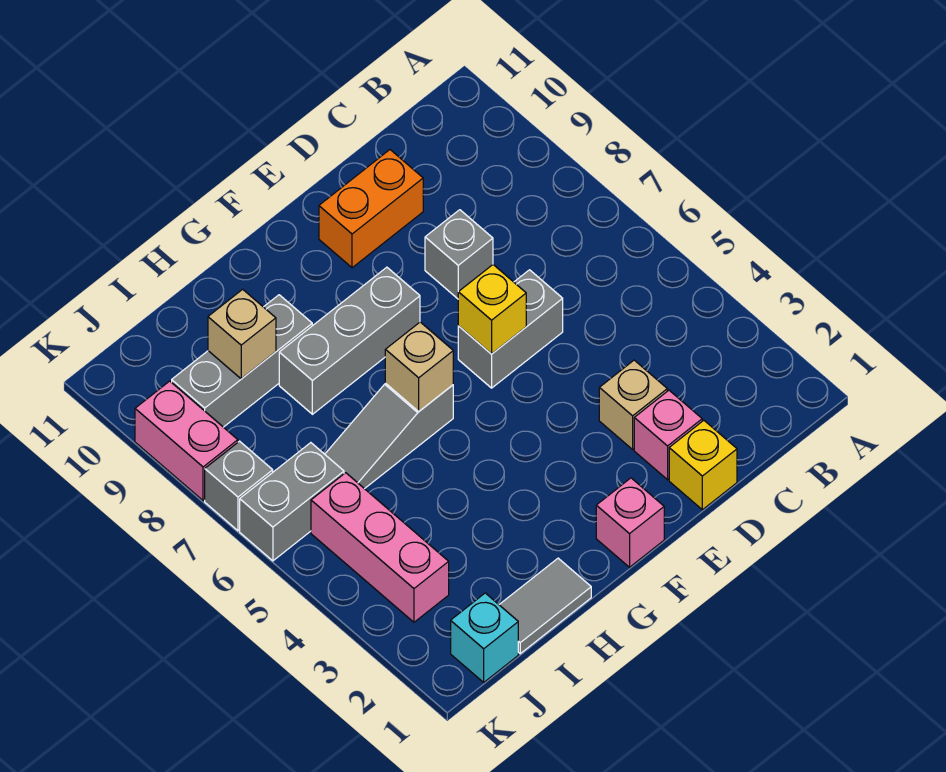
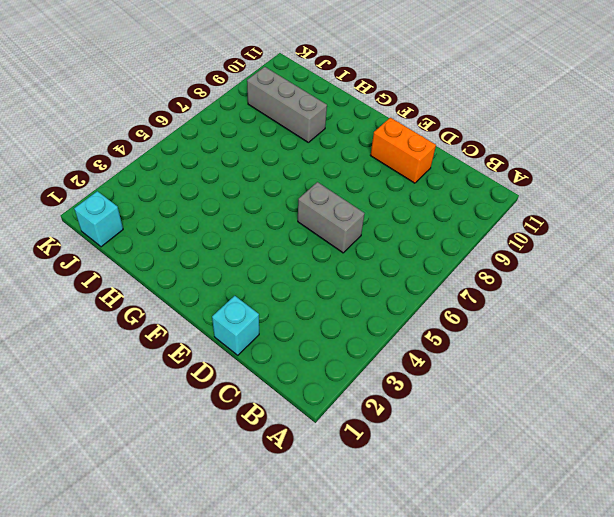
cyan brick D1 level 1 -> yellow brick D1 level 1
none -> pink brick D2 level 1
none -> tan brick D3 level 1
none -> grey brick D8 level 1

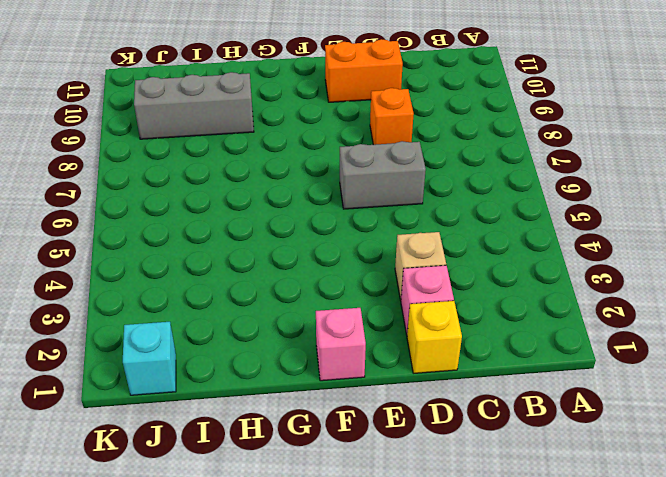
orange brick D8 level 1 -> grey brick D8 level 1
none -> grey brick F8:H8 level 1
none -> grey slope G6:I6 level 1 top G
none -> grey tile H1:I1 level 1

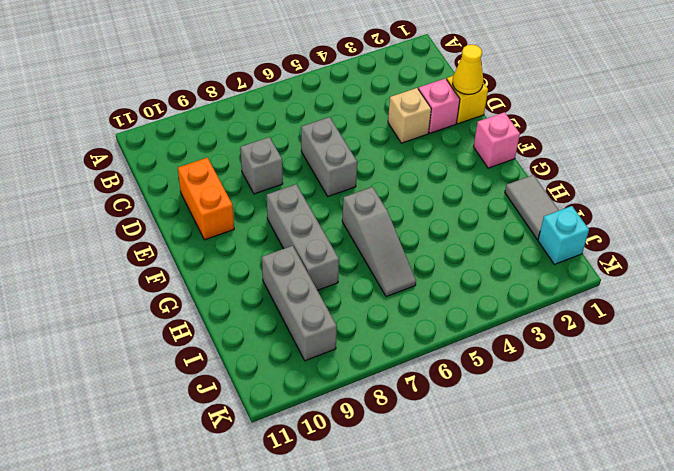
yellow cone D1 level 2 -> none
none -> pink brick J3:J5 level 1
none -> grey brick J6:K6 level 1
none -> grey brick K7 level 1

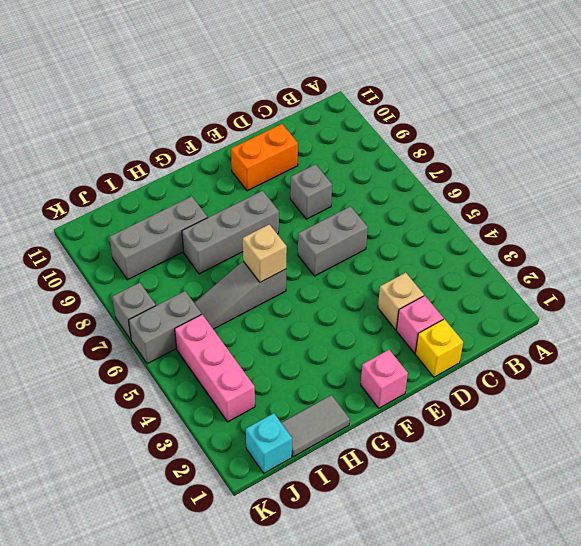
none -> pink brick K8:K9 level 1
none -> yellow brick E6 level 2
none -> tan brick I9 level 2

